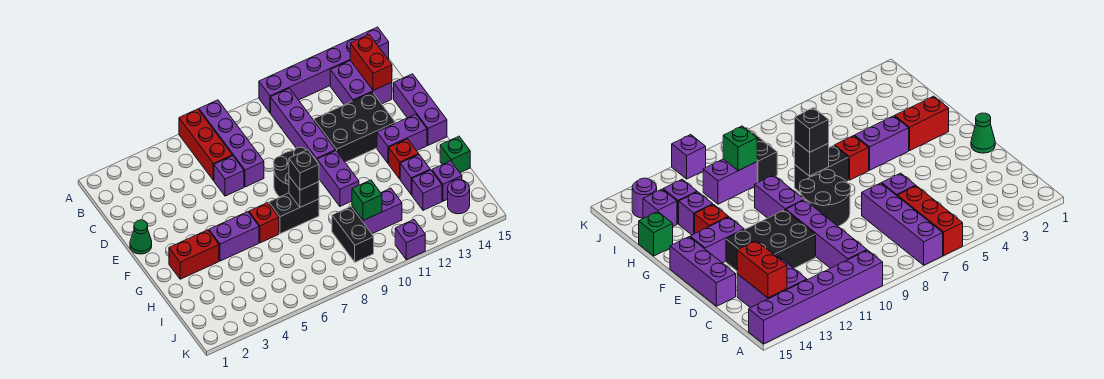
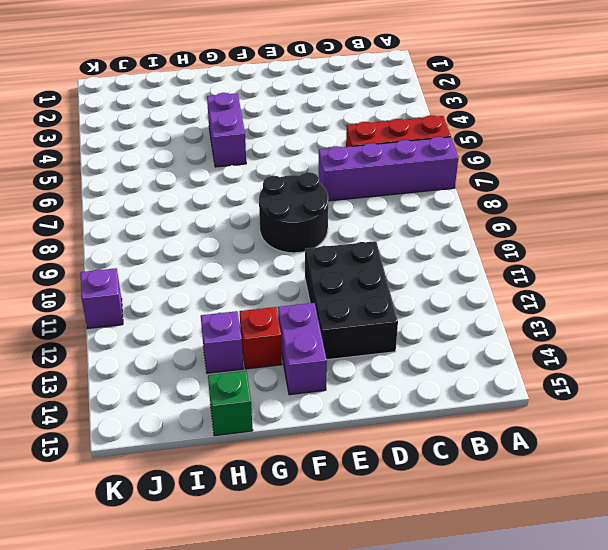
none -> purple brick A10:A15 level 1
none -> purple brick B10:E10 level 1
none -> purple brick B13:C14 level 1

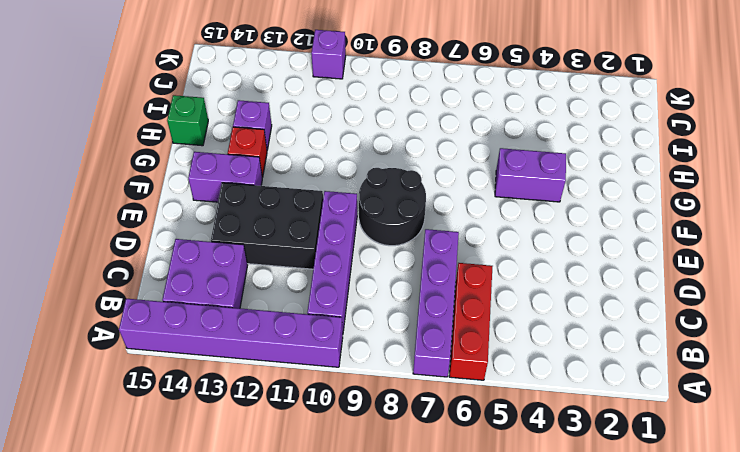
none -> purple brick D6 level 1
none -> purple brick D15:F15 level 1
none -> green cone E1 level 1

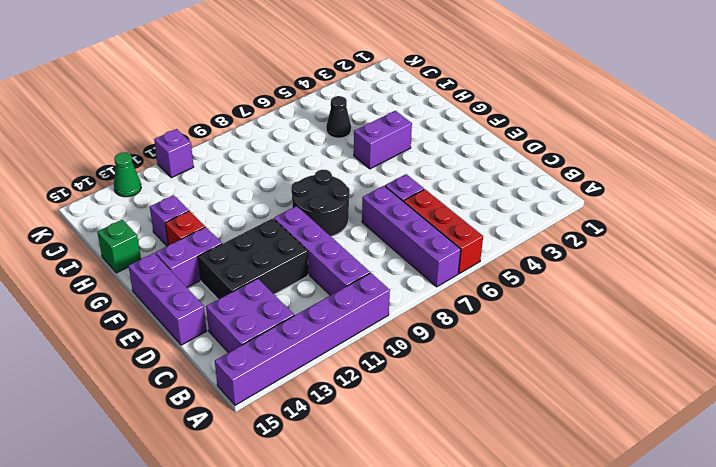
black cone I5 level 1 -> none
green cone K13 level 1 -> green cone E1 level 1
none -> purple brick F10:G10 level 1
none -> red brick G2:G3 level 1
none -> red brick G6 level 1

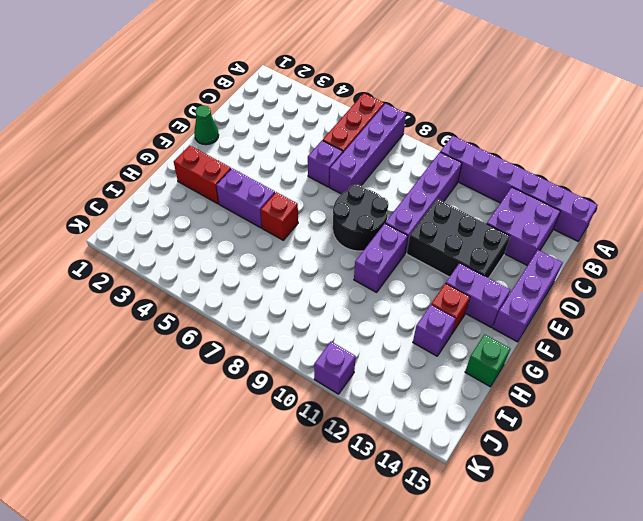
none -> black brick G7:G8 level 1
none -> black brick I9:J9 level 1
none -> purple brick I10:I11 level 1

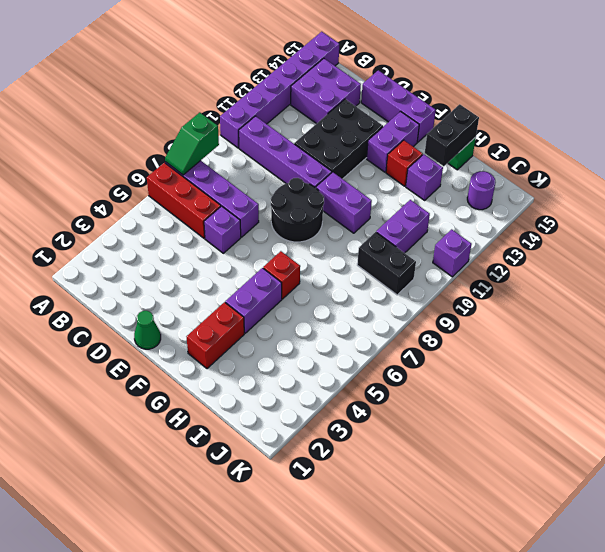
green slope A7:A8 level 2 top 8 -> none
black brick H14:H15 level 2 -> black brick G7:G8 level 1
none -> purple brick I13 level 1
none -> purple brick I14 level 1
none -> red brick B14:C14 level 2

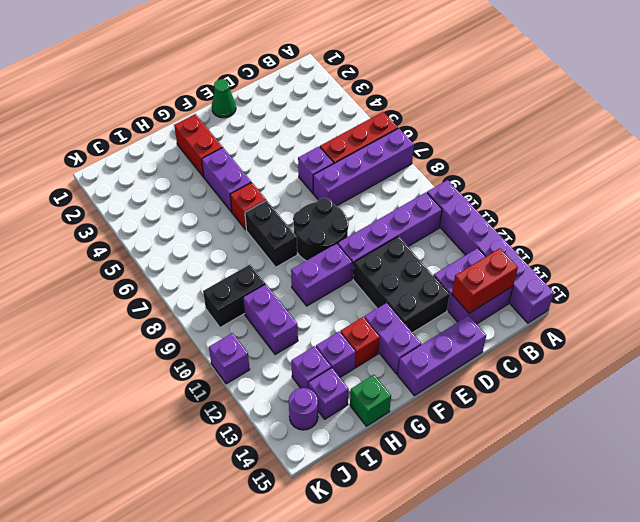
none -> black brick G8 level 2
none -> green brick I10 level 2
none -> black brick G8 level 3

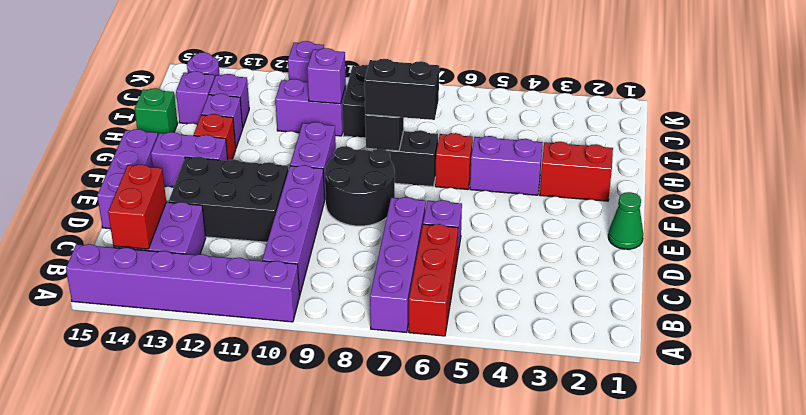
black brick G7:G8 level 3 -> black brick G8 level 3
purple brick I10 level 2 -> green brick I10 level 2

